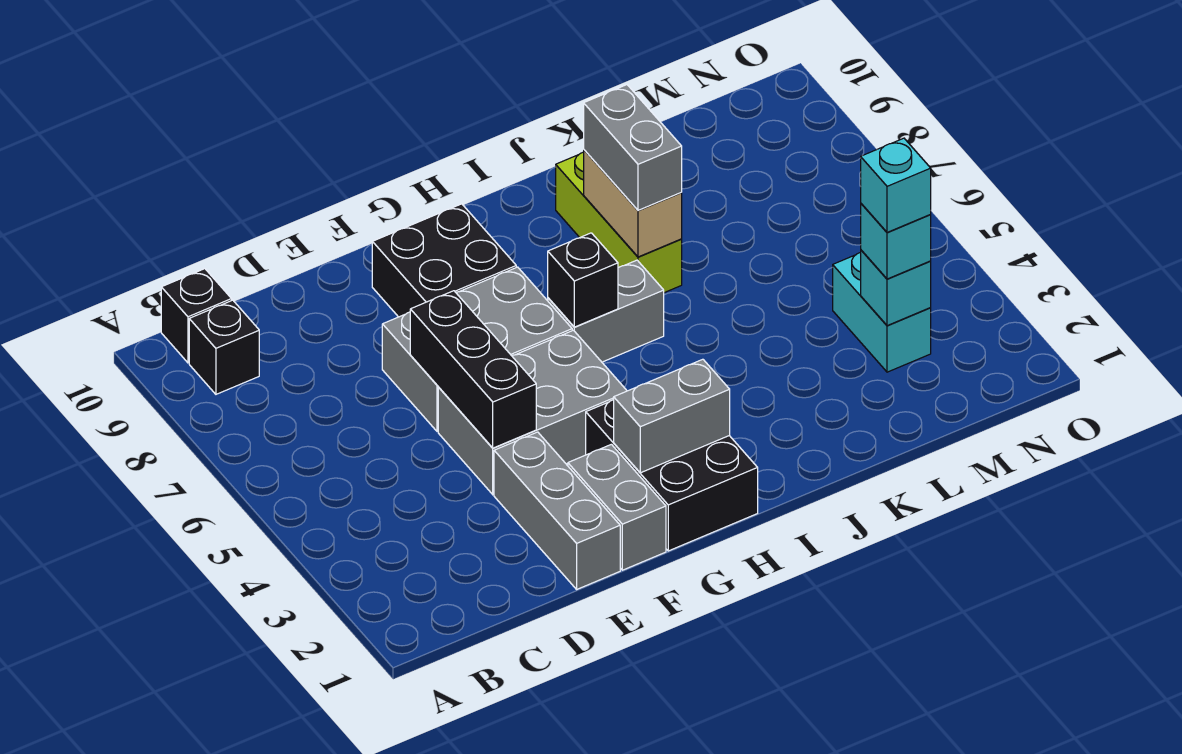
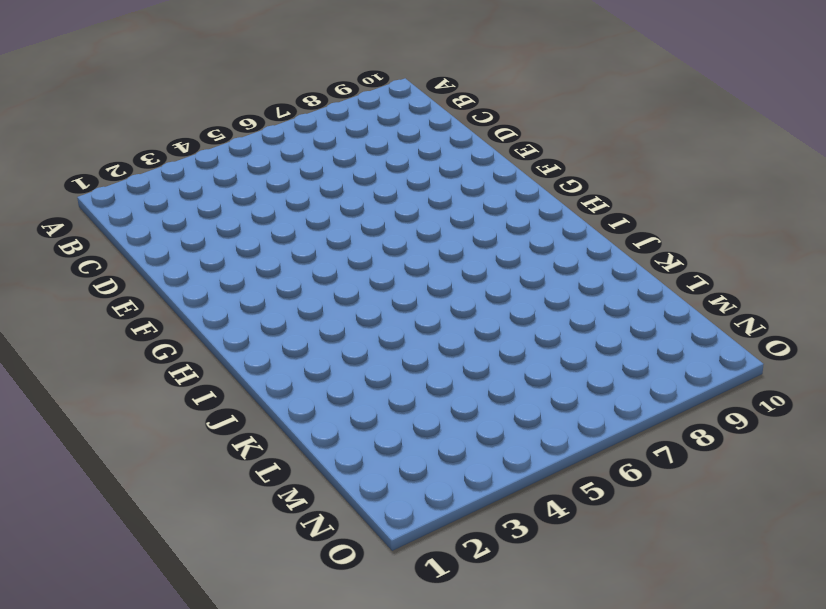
none -> black brick B9 level 1
none -> black brick B10 level 1
none -> grey brick E1:E3 level 1

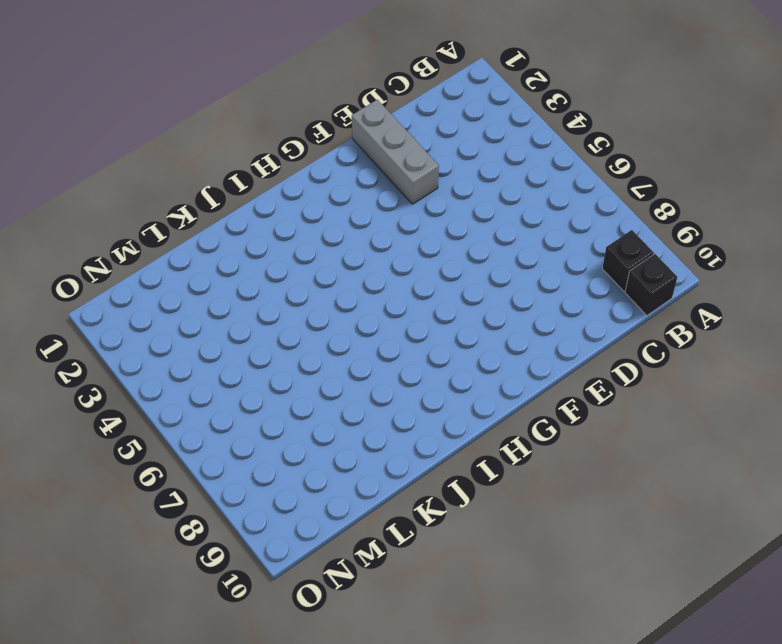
none -> grey brick E4:G5 level 1
none -> grey brick E6:G7 level 1
none -> grey brick F1:F2 level 1

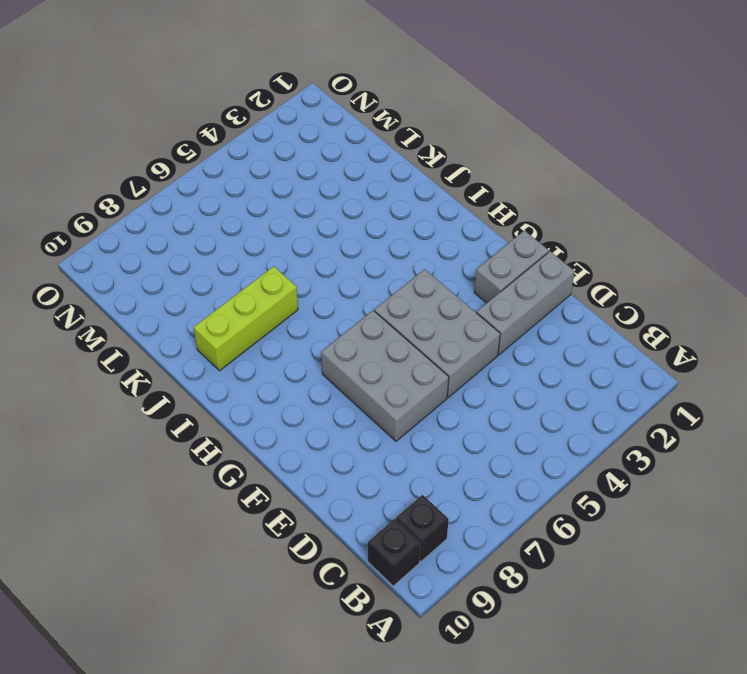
none -> black brick F8:G9 level 1
none -> black brick G1:H3 level 1
none -> grey brick H6:I6 level 1

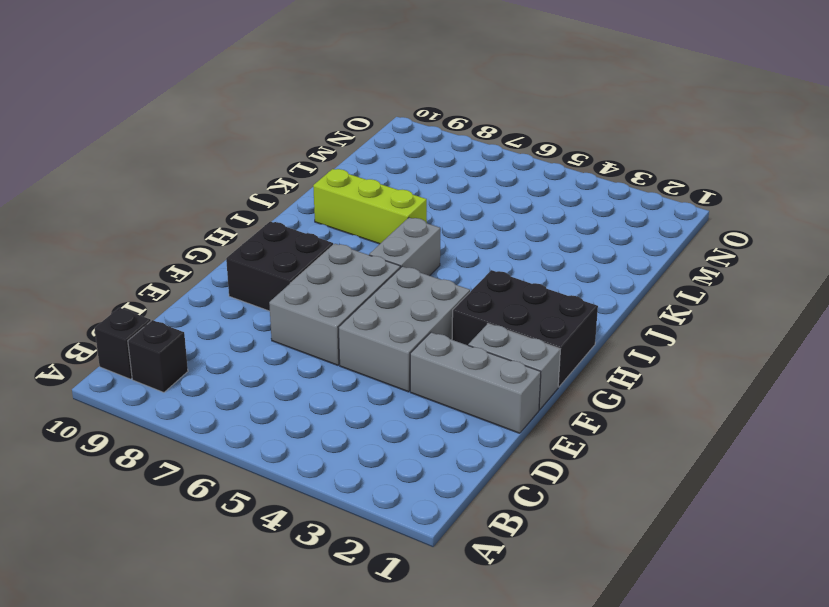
none -> cyan brick M3:M4 level 1
none -> black brick E4:E6 level 2
none -> grey brick G2:H2 level 2

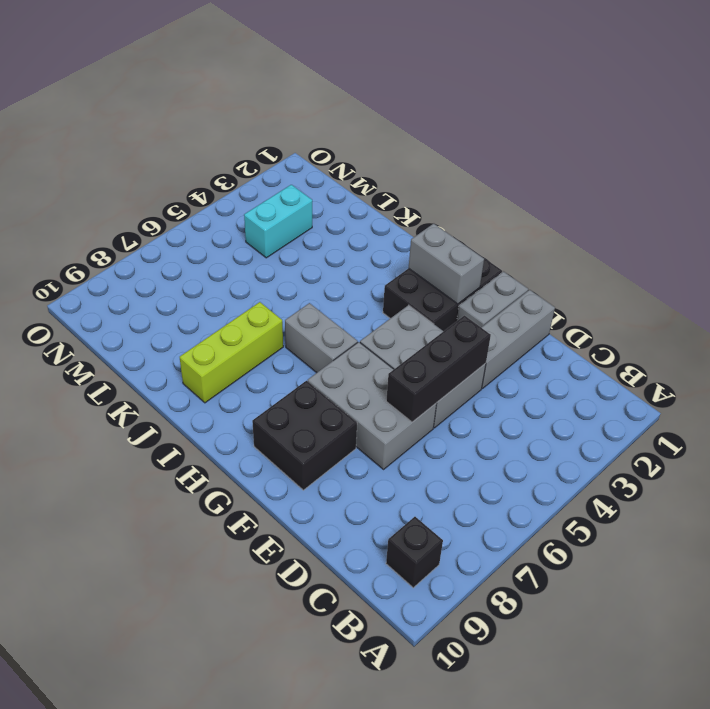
none -> black brick B10 level 1
none -> black brick H6 level 2
none -> tan brick J7:J8 level 2

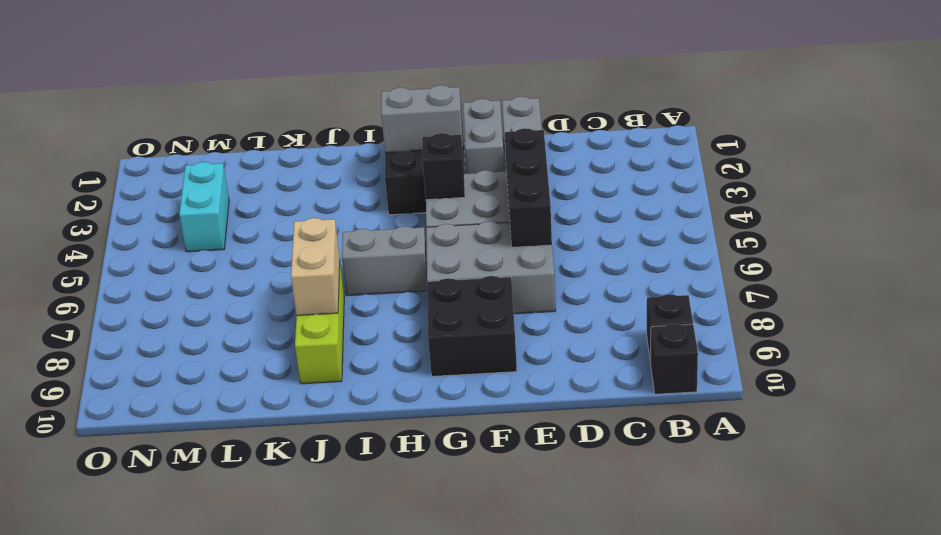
black brick G4 level 2 -> black brick H6 level 2
none -> cyan brick M3 level 2
none -> grey brick J7:J8 level 3
none -> cyan brick M3 level 3

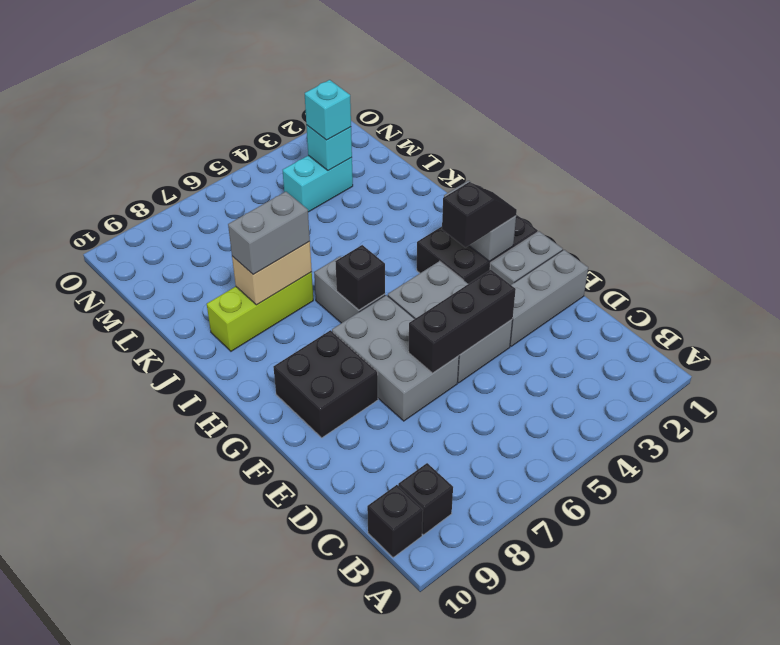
black slope G2:G3 level 3 top 3 -> none
none -> cyan brick M3 level 4

